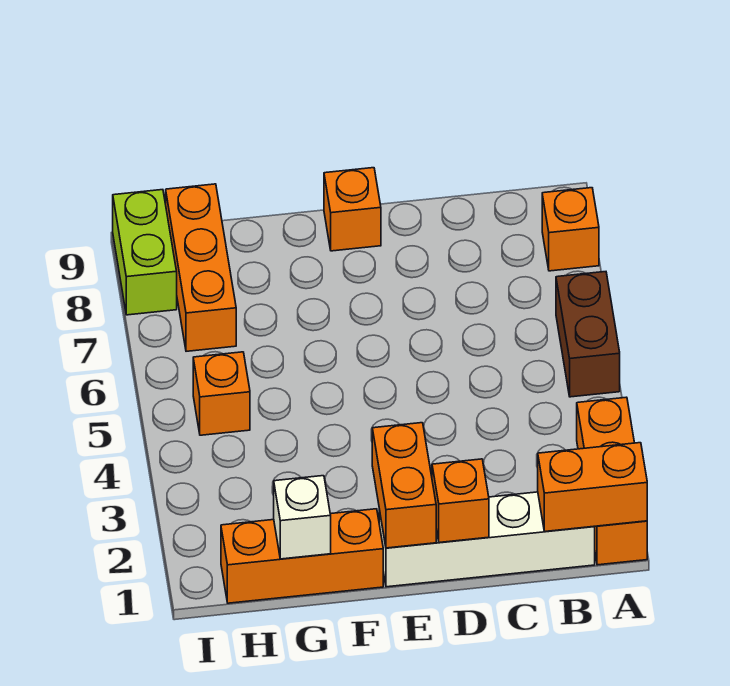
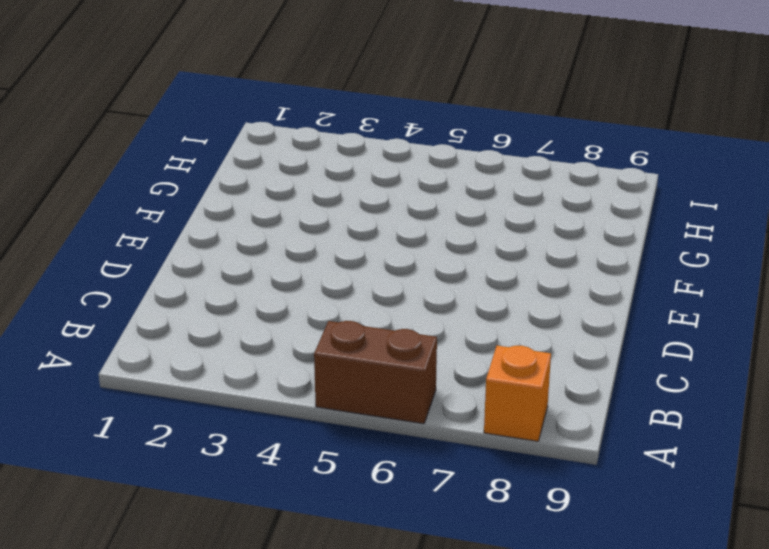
none -> orange brick A1:A3 level 1
none -> white brick B1:E1 level 1
none -> orange brick E9 level 1

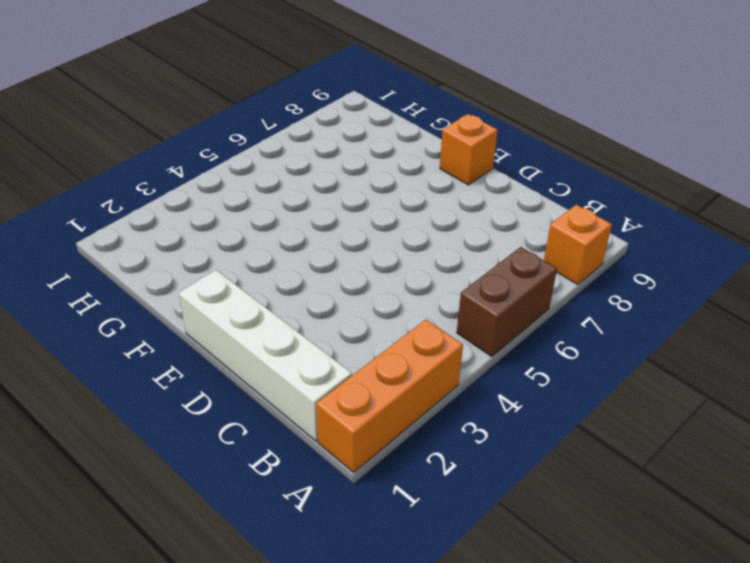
none -> orange brick F1:H1 level 1
none -> orange brick H5 level 1
none -> orange brick H7:H9 level 1

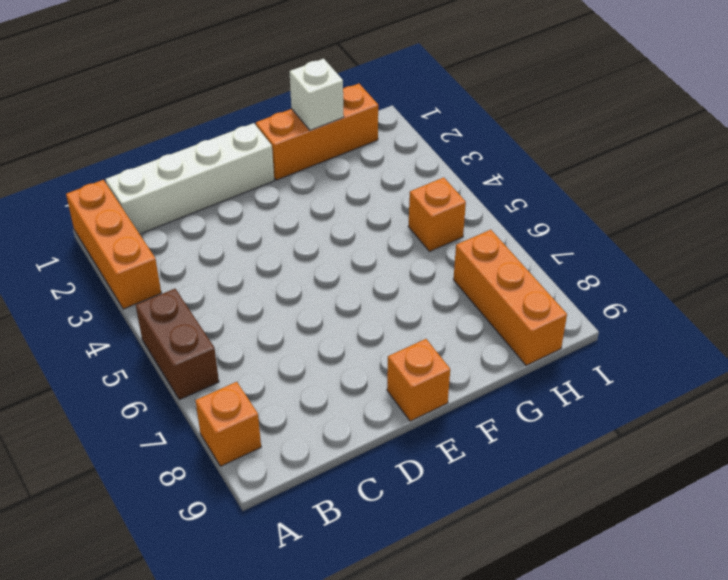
none -> lime brick I8:I9 level 1
none -> orange brick A1:B1 level 2
none -> orange brick D1 level 2

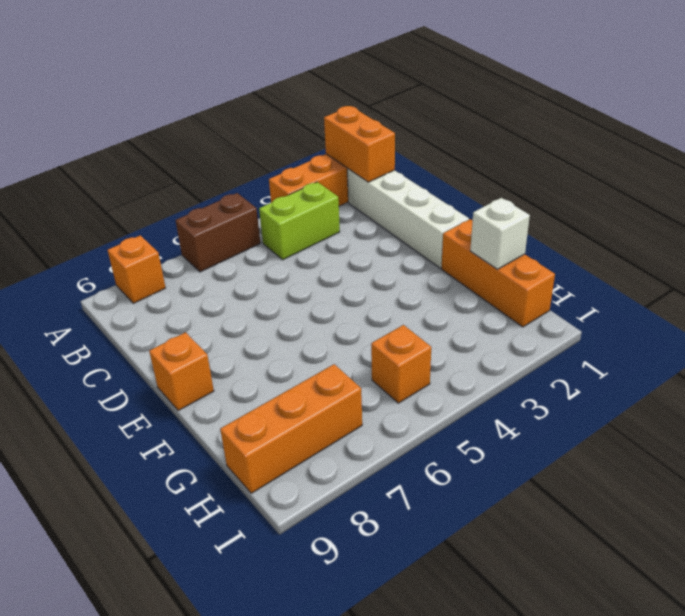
lime brick B3:B4 level 1 -> lime brick I8:I9 level 1
none -> orange brick D1 level 2
none -> orange brick E1:E2 level 2

